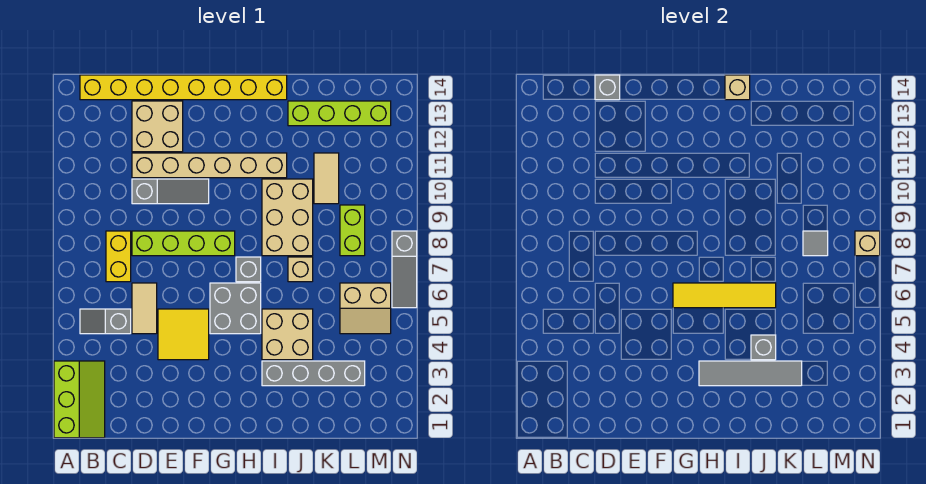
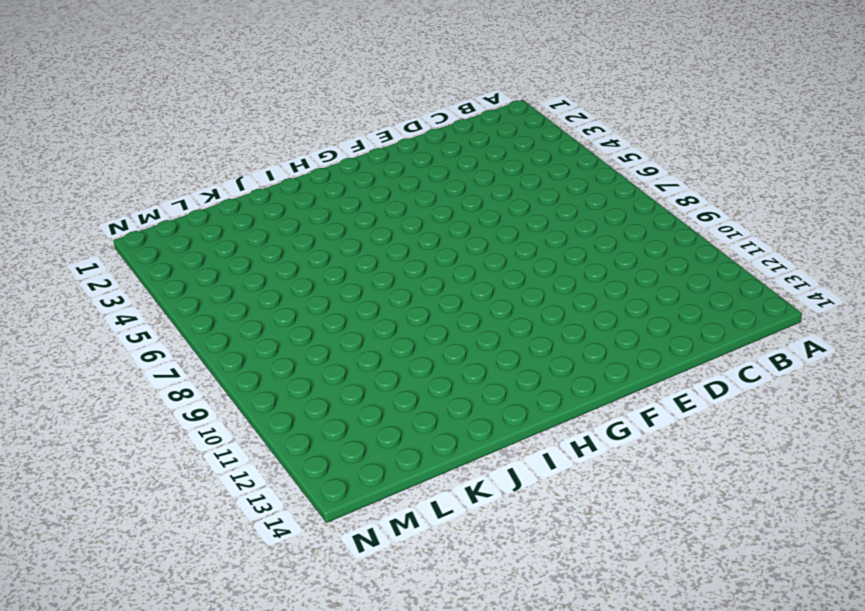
none -> lime slope A1:B3 level 1 top A
none -> grey slope B5:C5 level 1 top C
none -> yellow brick B14:I14 level 1

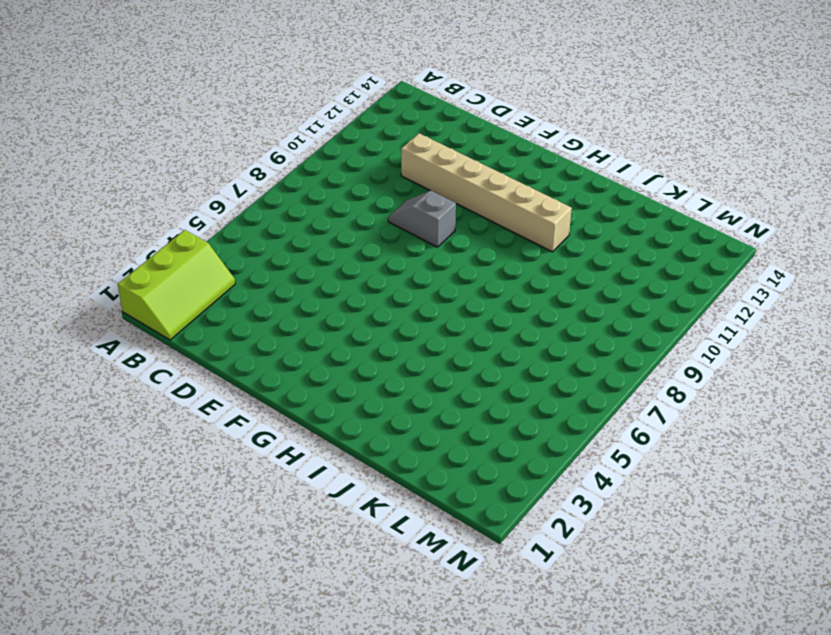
grey slope E9:F9 level 1 top F -> grey slope B5:C5 level 1 top C
none -> yellow brick B14:I14 level 1
none -> yellow brick C7:C8 level 1
none -> tan tile D5:D6 level 1

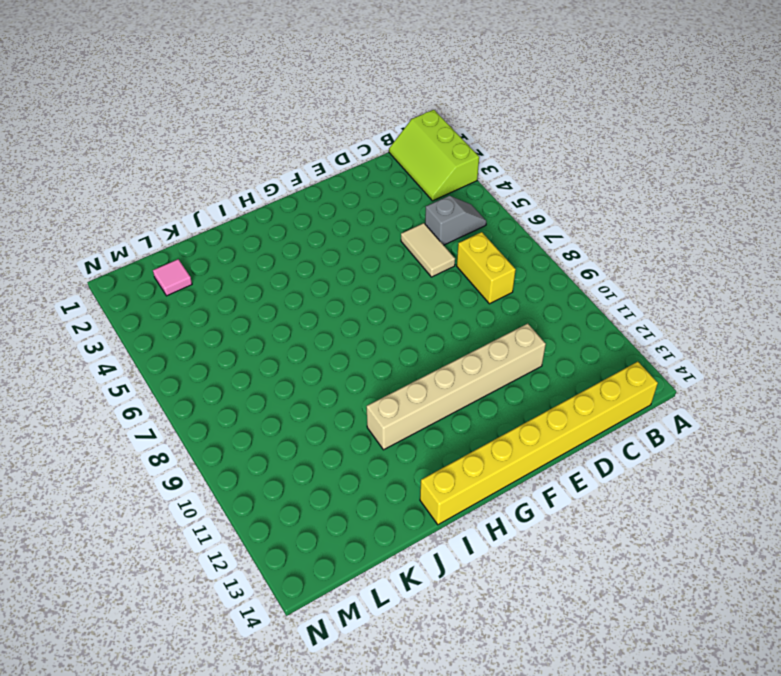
pink tile L2 level 1 -> none
none -> lime brick D8:G8 level 1
none -> grey slope D10:F10 level 1 top D
none -> tan brick D12:E13 level 1

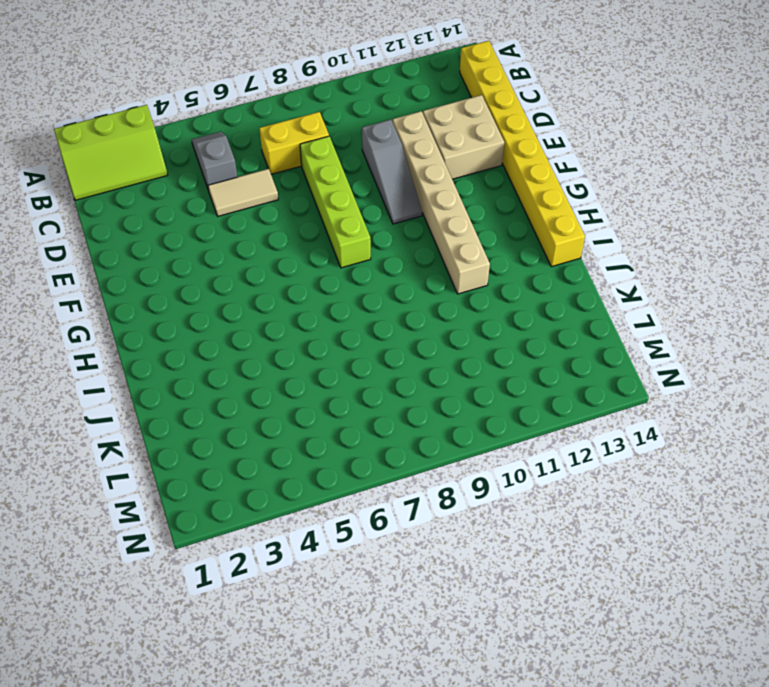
none -> yellow tile E4:F5 level 1
none -> grey brick G5:H6 level 1
none -> grey brick H7 level 1

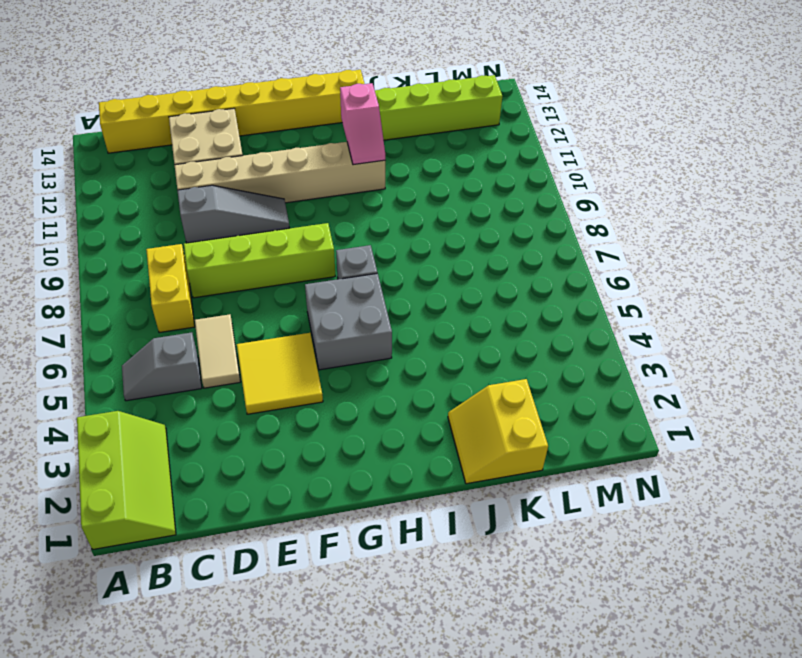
pink slope I11:I12 level 2 top 12 -> none
yellow slope J1:K2 level 1 top K -> none
none -> grey brick I3:L3 level 1
none -> tan brick I4:J5 level 1
none -> tan brick I8:J10 level 1

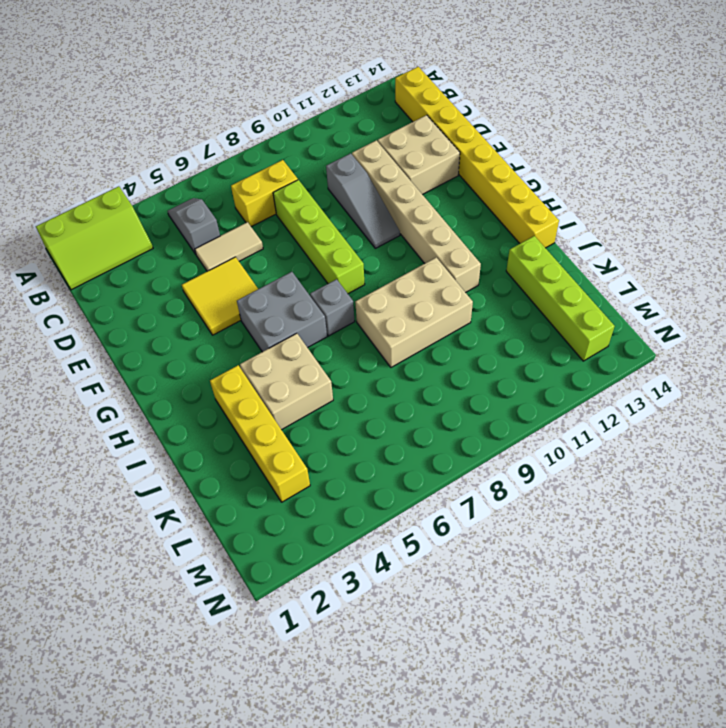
yellow brick I3:L3 level 1 -> grey brick I3:L3 level 1
none -> tan brick J7 level 1
none -> tan tile K10:K11 level 1
none -> tan slope L5:M6 level 1 top 6

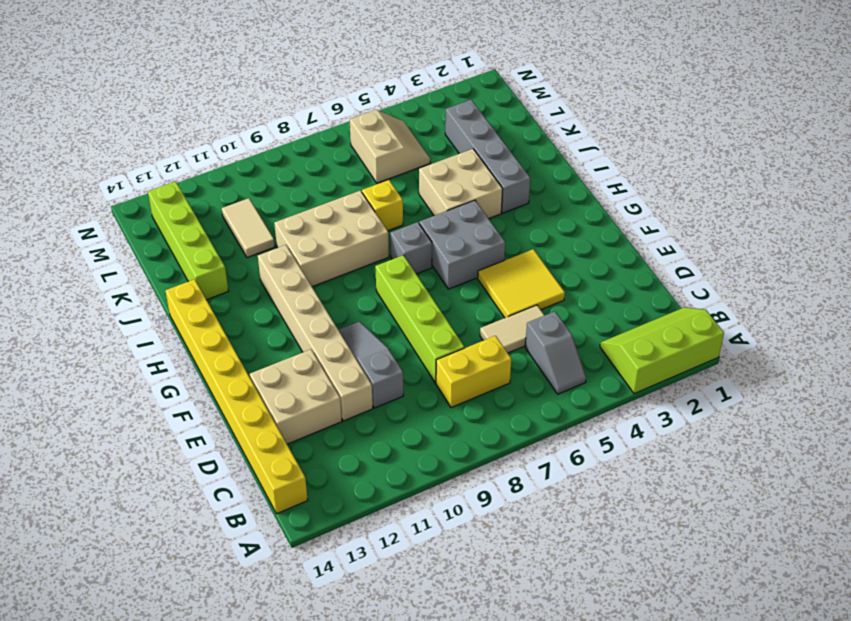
yellow brick J7 level 1 -> tan brick J7 level 1
tan tile K11:L11 level 1 -> tan tile K10:K11 level 1
none -> lime brick L8:L9 level 1
none -> grey slope N6:N8 level 1 top 8
none -> grey brick D14 level 2

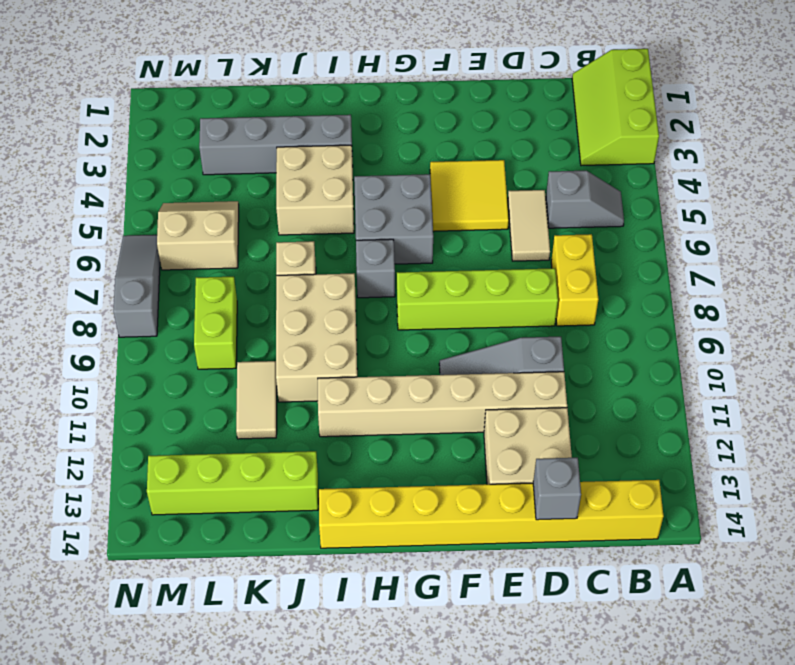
none -> yellow tile G6:J6 level 2
none -> grey tile H3:K3 level 2
none -> tan brick I14 level 2

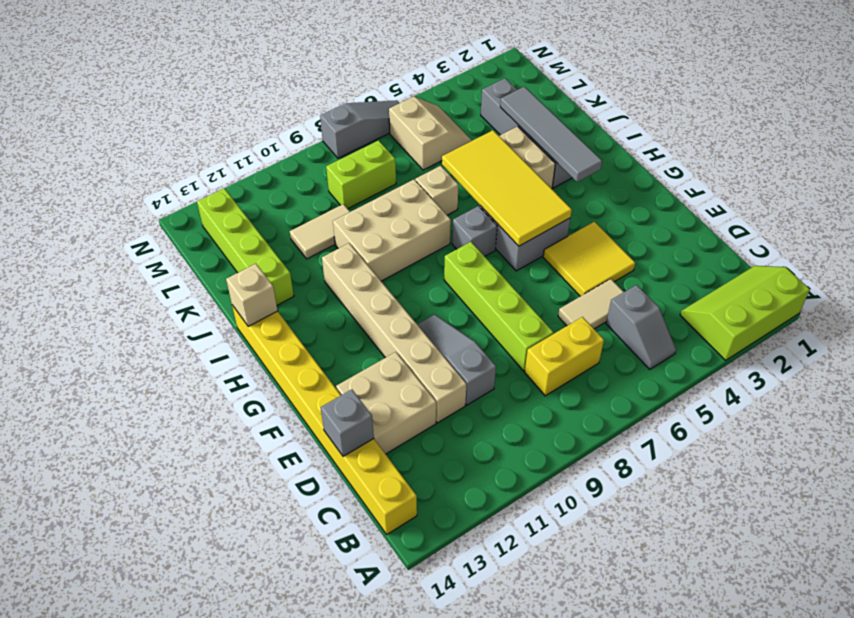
yellow tile G5:J6 level 2 -> yellow tile G6:J6 level 2
none -> grey brick J4 level 2
none -> grey tile L8 level 2
none -> tan brick N8 level 2

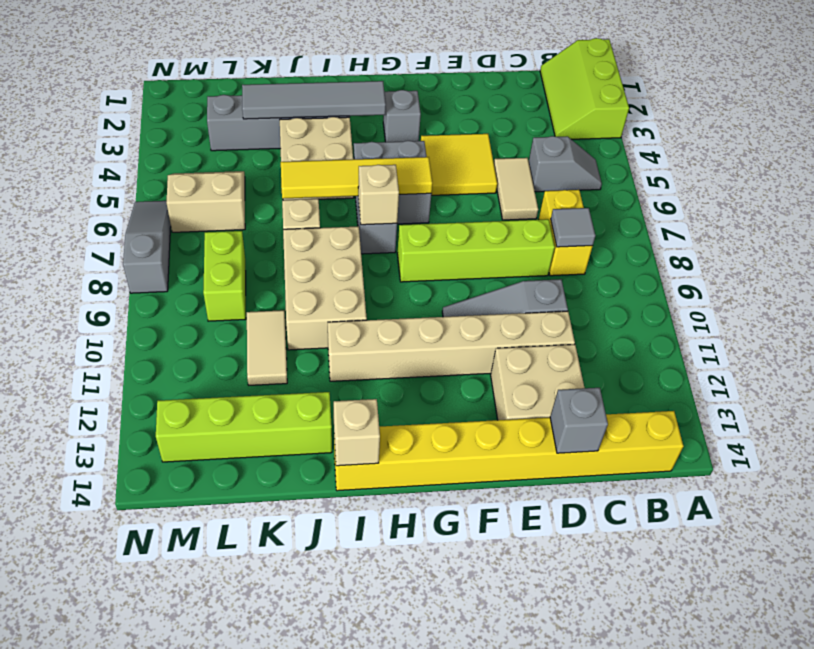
grey tile C8 level 2 -> grey tile L8 level 2
grey brick G3 level 1 -> grey brick J4 level 2
tan brick H7 level 2 -> tan brick N8 level 2

